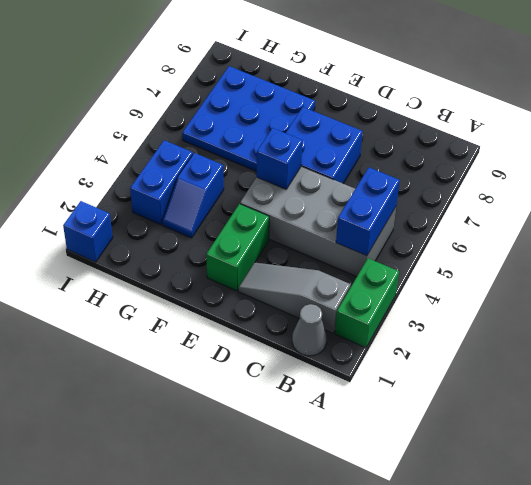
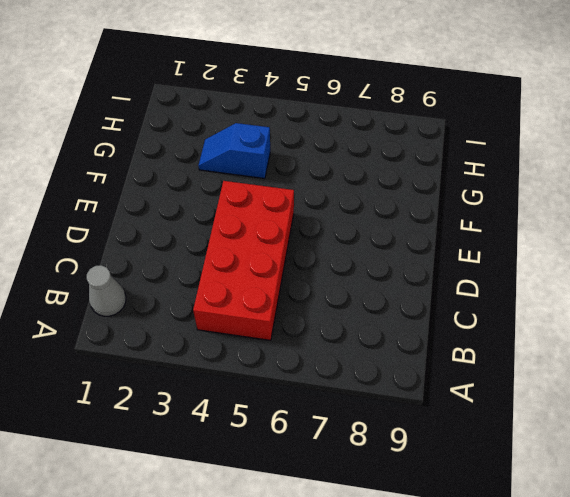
red brick B4:E5 level 1 -> grey brick B4:E5 level 1
none -> green brick A2:A3 level 1
none -> grey slope B2:D2 level 1 top B
none -> blue brick D6:E7 level 1

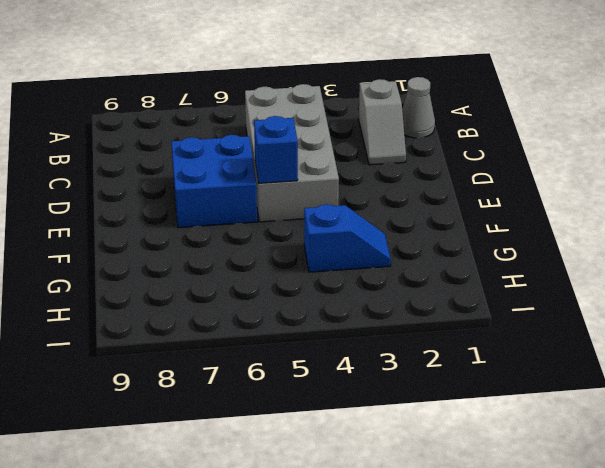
grey slope B2:C2 level 1 top B -> grey slope B2:D2 level 1 top B
none -> green brick A2:A3 level 1
none -> green brick E2:E3 level 1
none -> blue plate F6:H8 level 1

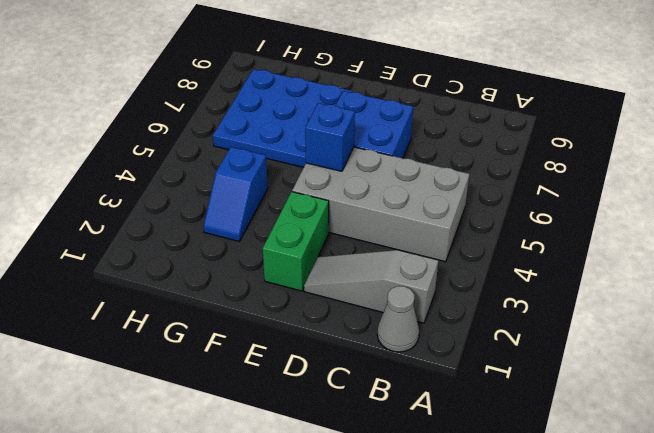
none -> green brick A2:A3 level 1
none -> blue brick H3:H4 level 1
none -> blue brick I1 level 1

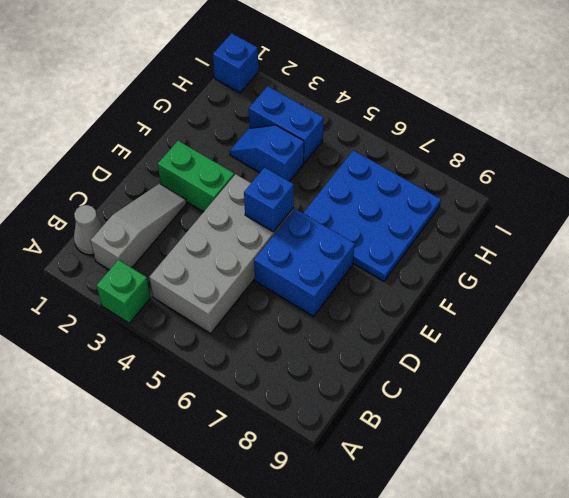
green brick A3 level 1 -> green brick A2:A3 level 1
none -> blue brick B4:B5 level 2

